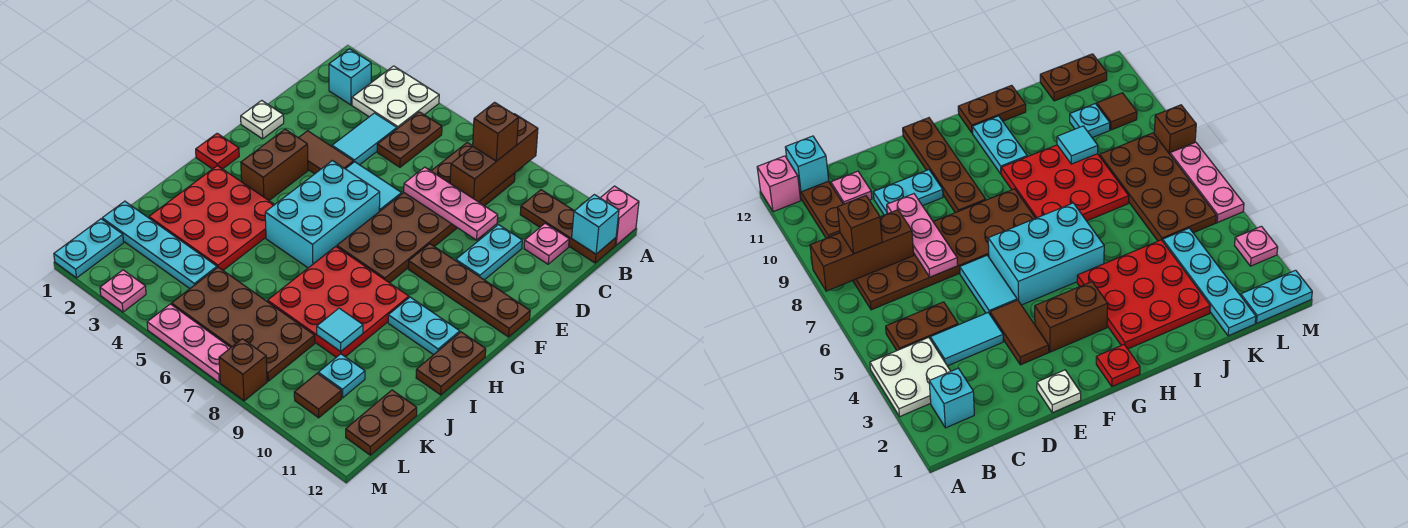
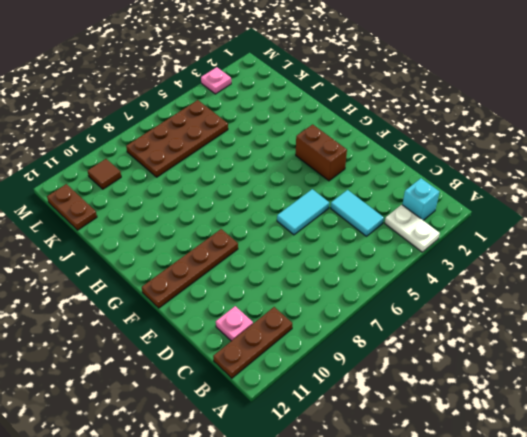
white plate A3:B3 level 1 -> white plate A3:B4 level 1
none -> pink brick A12 level 1
none -> brown plate B5:C5 level 1
none -> brown plate B7:G8 level 1
none -> cyan plate D10:E10 level 1

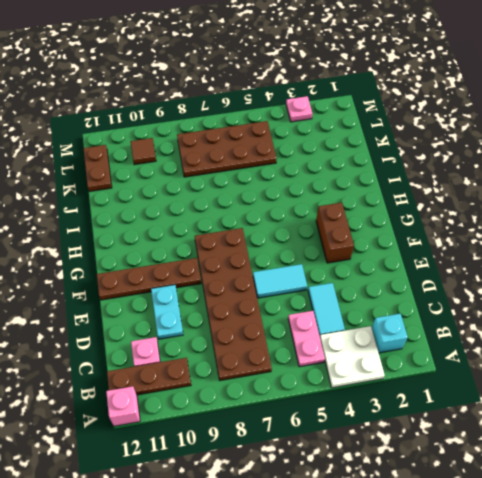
pink plate B5:C5 level 1 -> brown plate B5:C5 level 1
none -> white plate E1 level 1
none -> brown tile E3:E4 level 1
none -> cyan brick F5:H6 level 1
none -> red plate G1 level 1

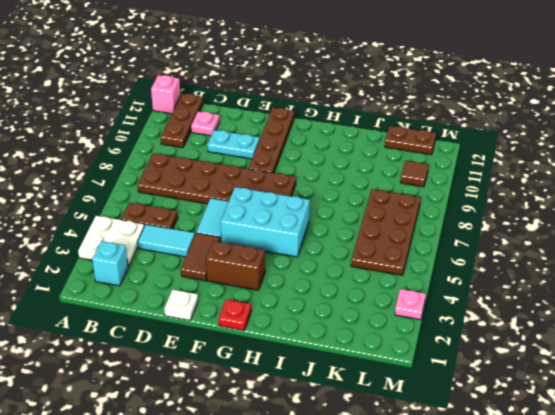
none -> red plate H2:J4 level 1
none -> red plate H7:J9 level 1
none -> cyan plate H10:H11 level 1
none -> brown plate H12:I12 level 1

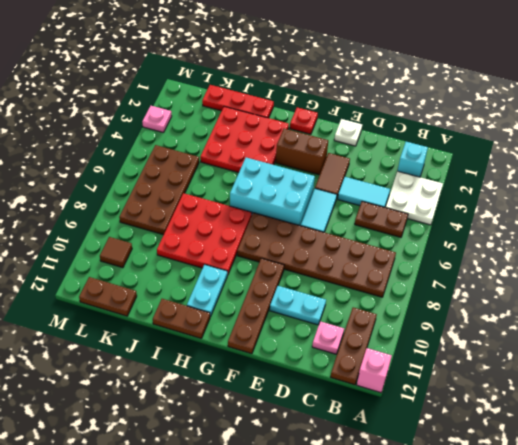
red plate I1:K1 level 1 -> cyan plate K1:K4 level 1
none -> cyan plate K10 level 1
none -> cyan plate L1:M1 level 1
none -> pink plate M5:M7 level 1
none -> brown brick M8 level 1

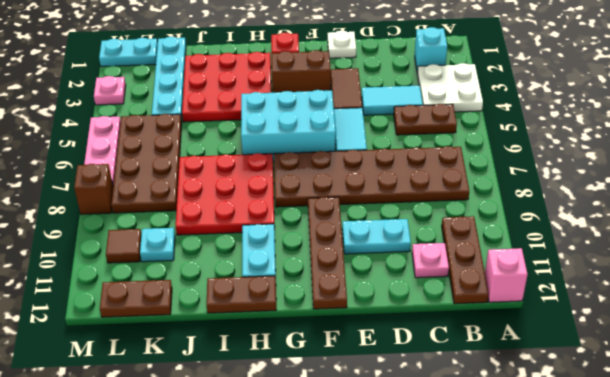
none -> brown brick A8:C8 level 2
none -> cyan brick B12 level 2
none -> pink plate D7:D9 level 2
none -> cyan tile J9 level 2

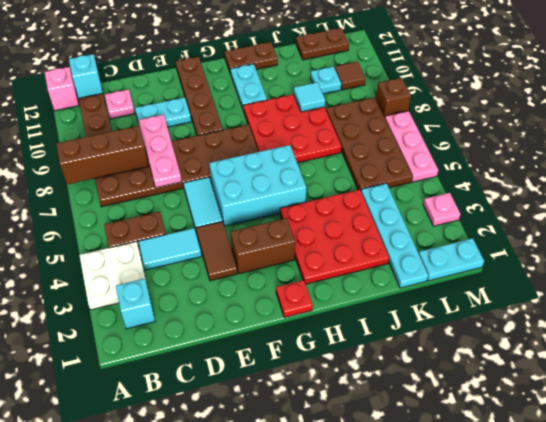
none -> white plate E1 level 1
none -> brown brick B8 level 3

